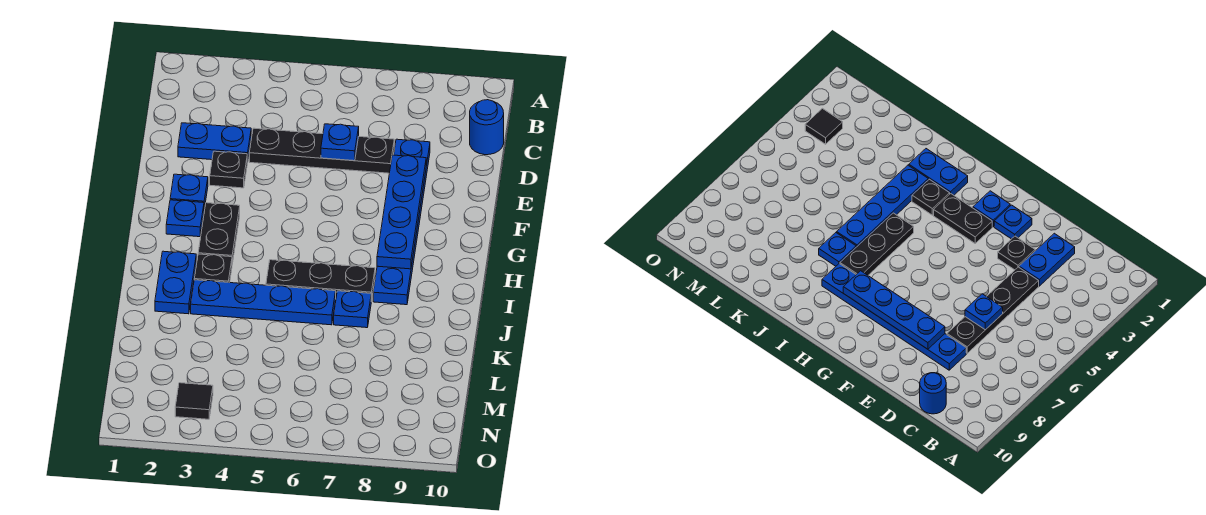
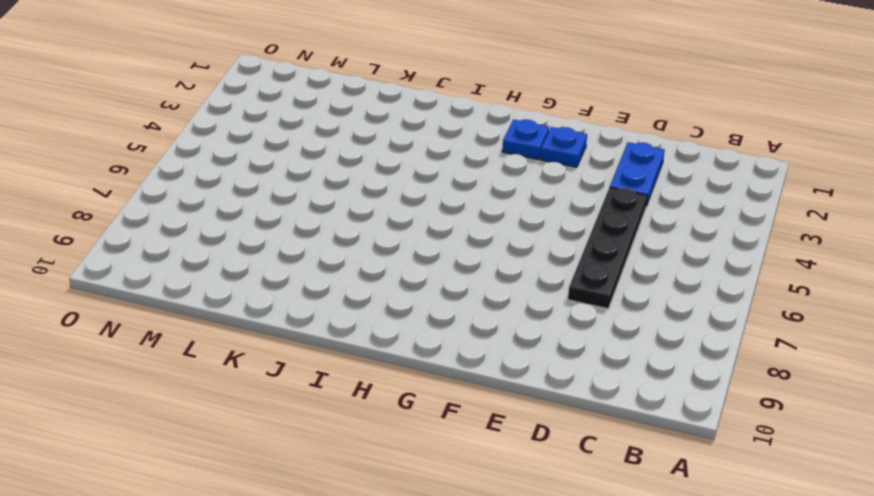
none -> blue round brick C10 level 1
none -> blue plate D8:I8 level 1
none -> black plate E3 level 1

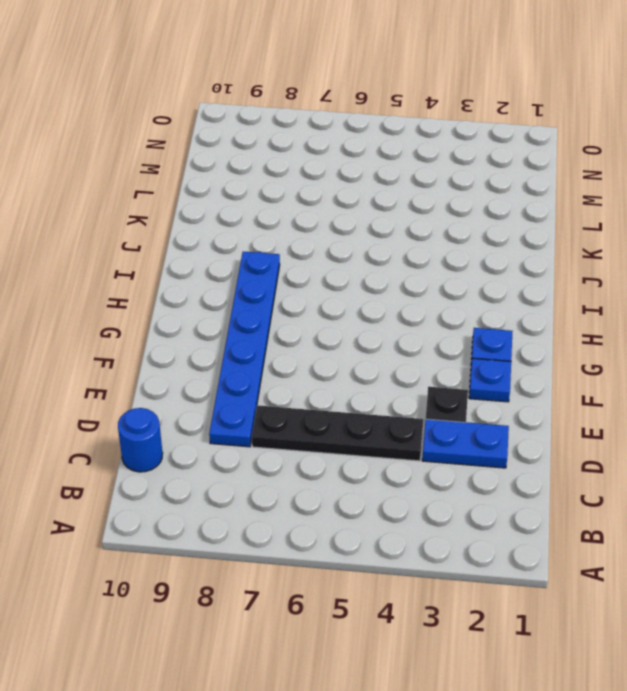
none -> black plate G3:H3 level 1
none -> blue plate I2:J2 level 1
none -> black plate I3 level 1

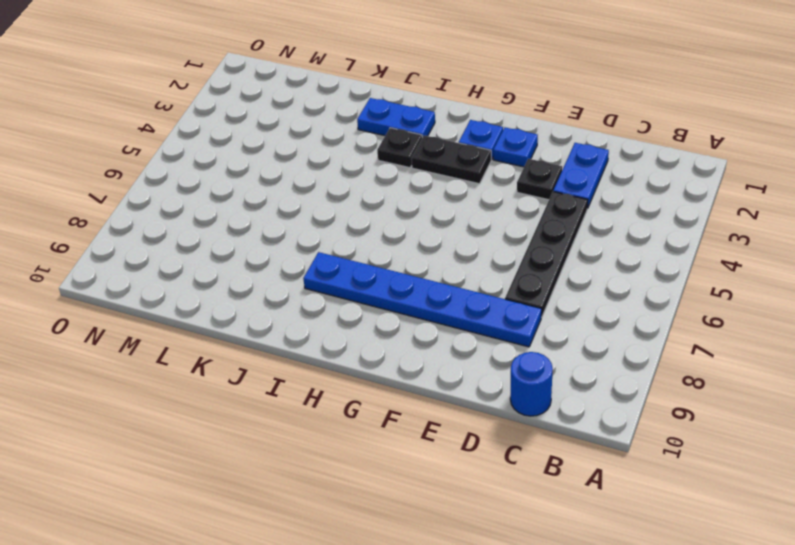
none -> black plate I5:I7 level 1
none -> blue plate J3:J6 level 1
none -> blue plate J7 level 1

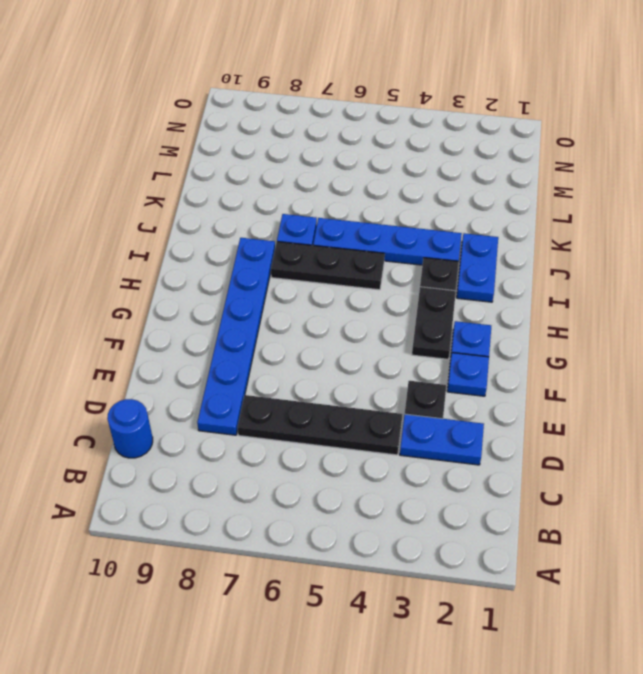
none -> black tile N3 level 1
none -> blue plate D6 level 2
none -> blue plate E8:H8 level 2

